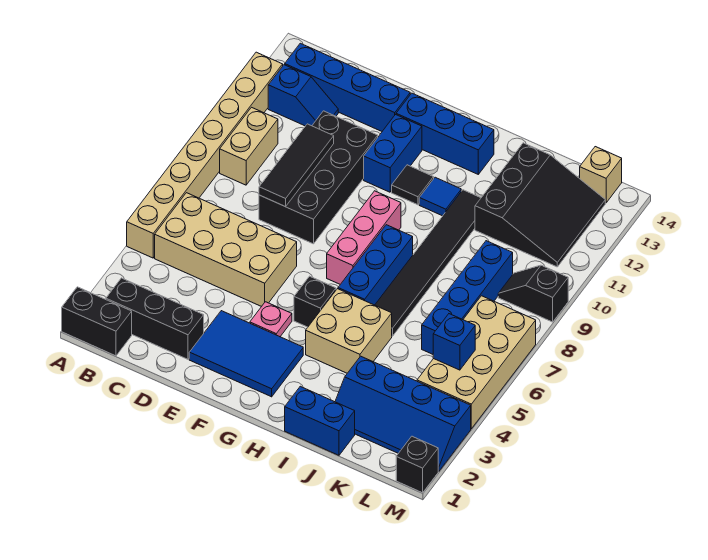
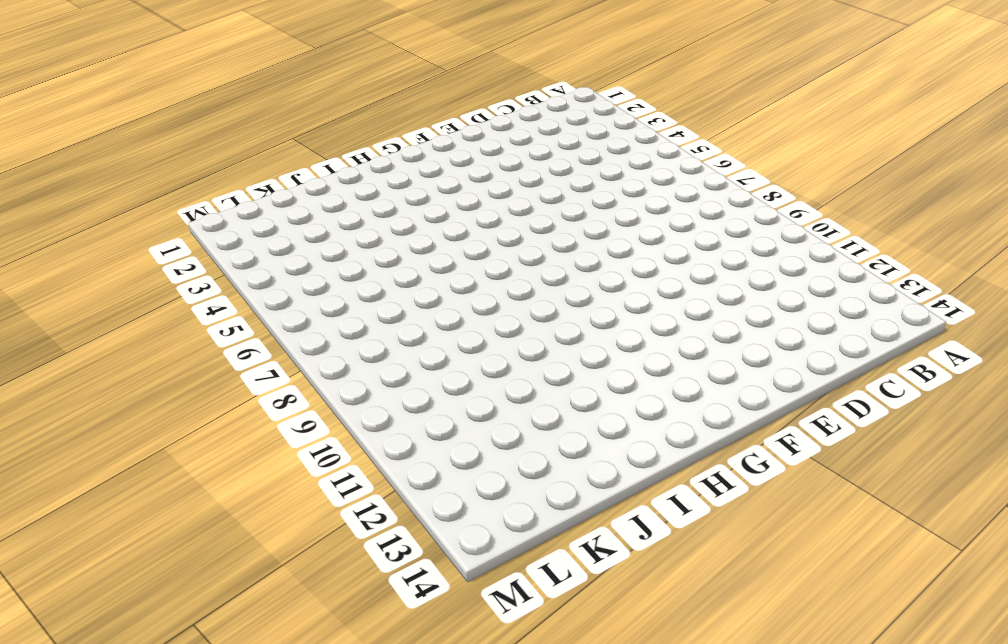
none -> black brick A1:B1 level 1
none -> tan brick A5:A12 level 1
none -> black brick B2:D2 level 1

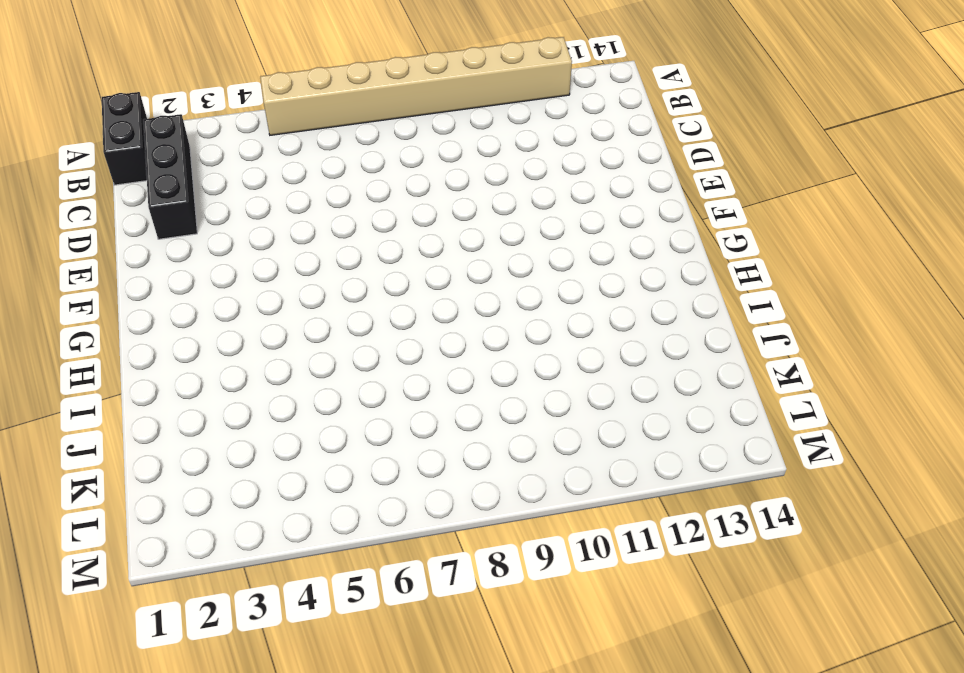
none -> tan brick B5:E6 level 1
none -> tan brick B9:B10 level 1
none -> blue slope B12:C12 level 1 top B

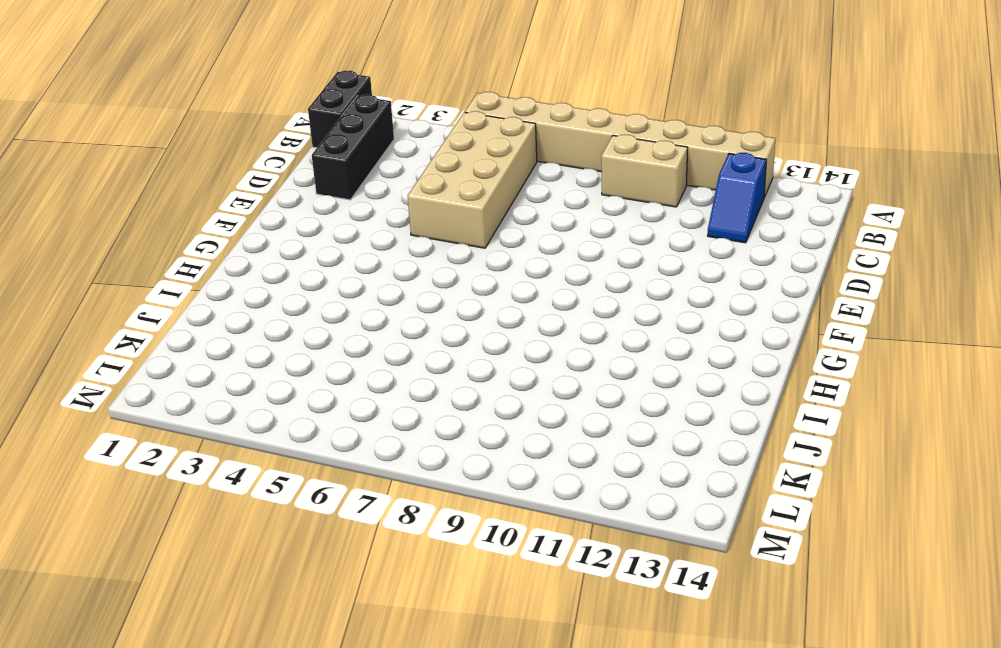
none -> blue brick B13:E13 level 1
none -> black brick D8:E11 level 1
none -> blue tile E2:G3 level 1

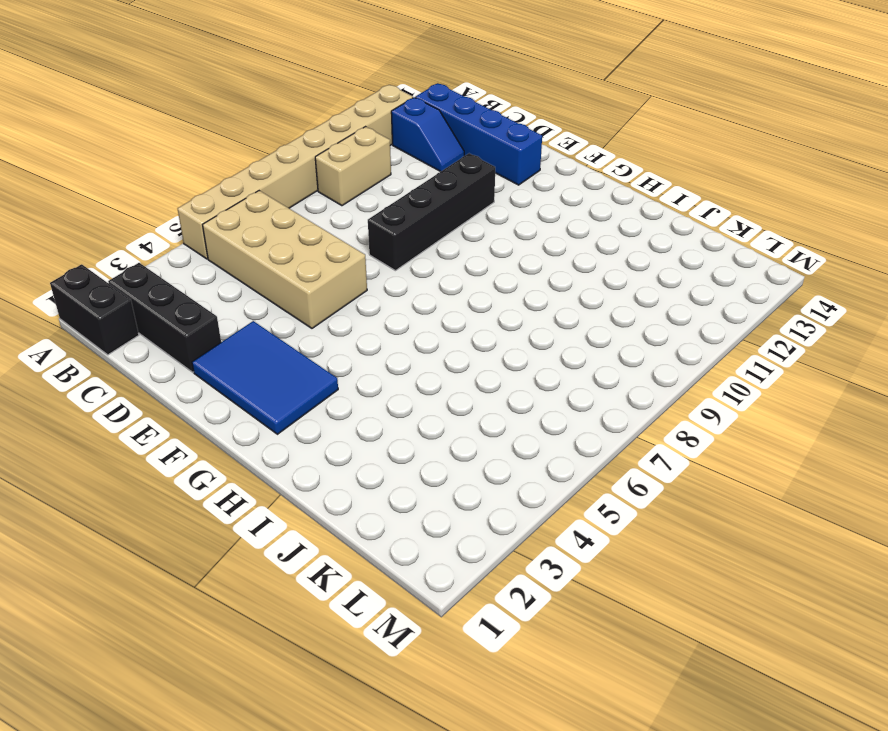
black brick E8:E11 level 1 -> black brick D8:E11 level 1
none -> pink plate F4 level 1
none -> blue brick F11:F12 level 1
none -> blue brick F13:H13 level 1

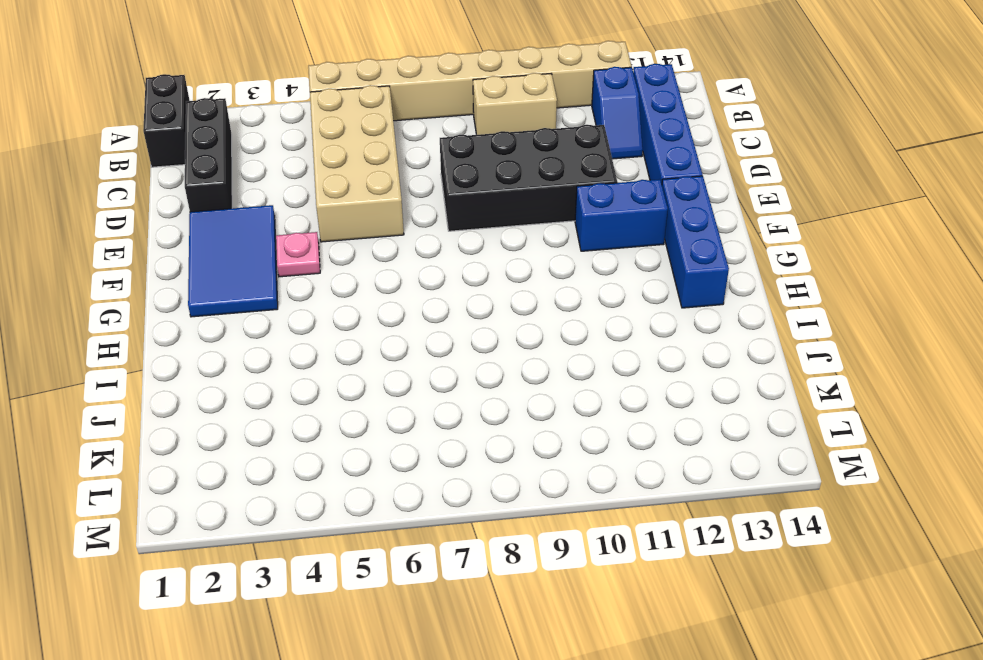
none -> black brick G5 level 1
none -> pink brick G7:G9 level 1
none -> black tile G11 level 1

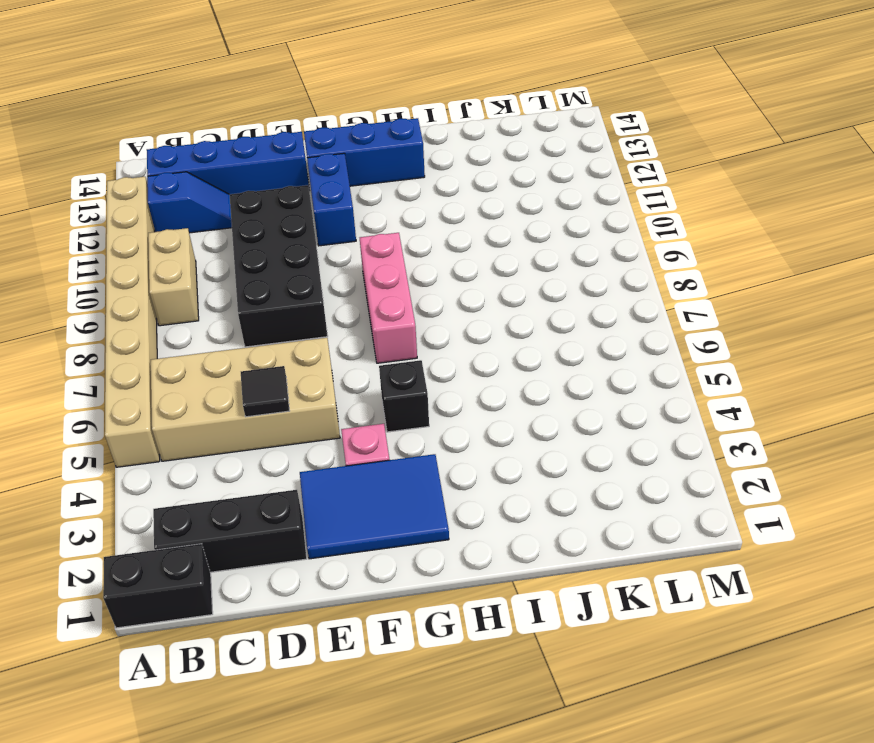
black tile D5 level 2 -> black tile G11 level 1
none -> tan brick H4:I5 level 1
none -> blue brick H6:H8 level 1
none -> blue tile H11 level 1

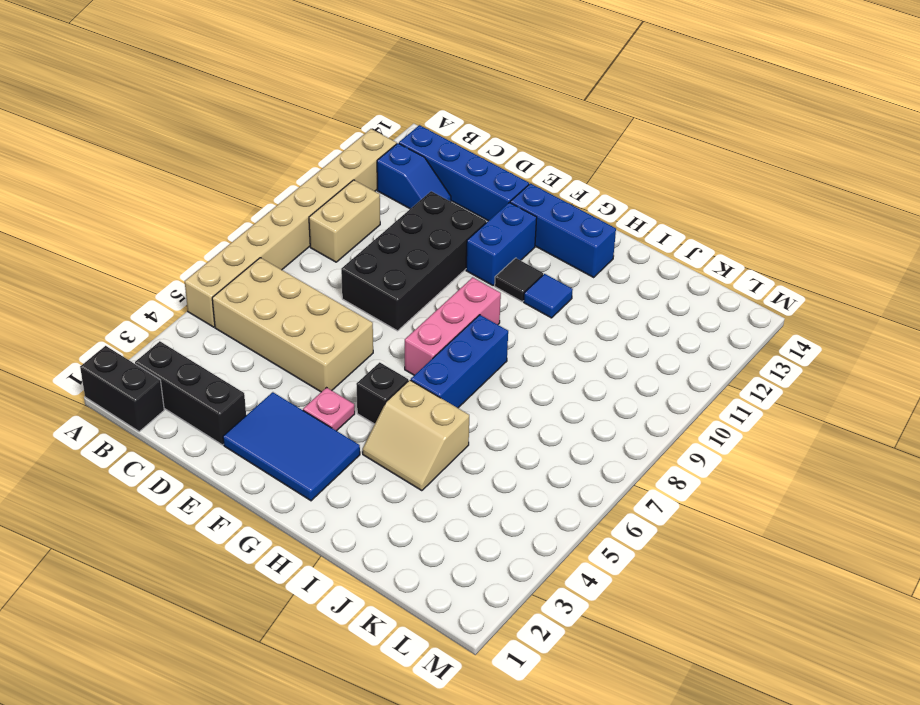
tan slope H4:I5 level 1 top 5 -> tan brick H4:I5 level 1
none -> blue brick I1:J1 level 1
none -> black tile I6:I11 level 1
none -> blue slope J2:M3 level 1 top 3

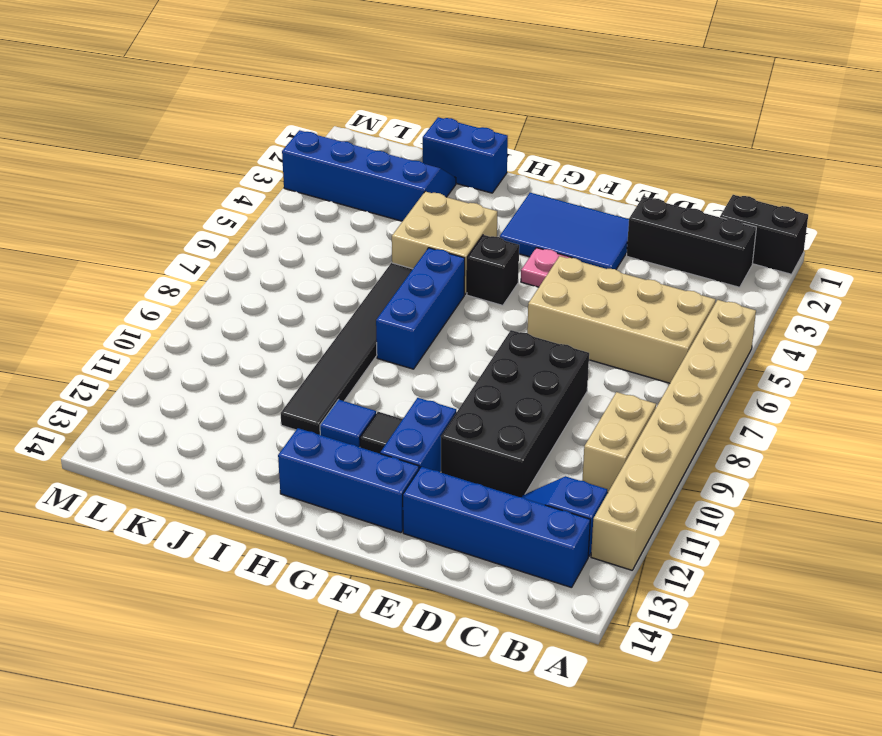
none -> pink brick G7:G9 level 1
none -> black slope J11:L13 level 1 top J
none -> blue brick K6:K9 level 1

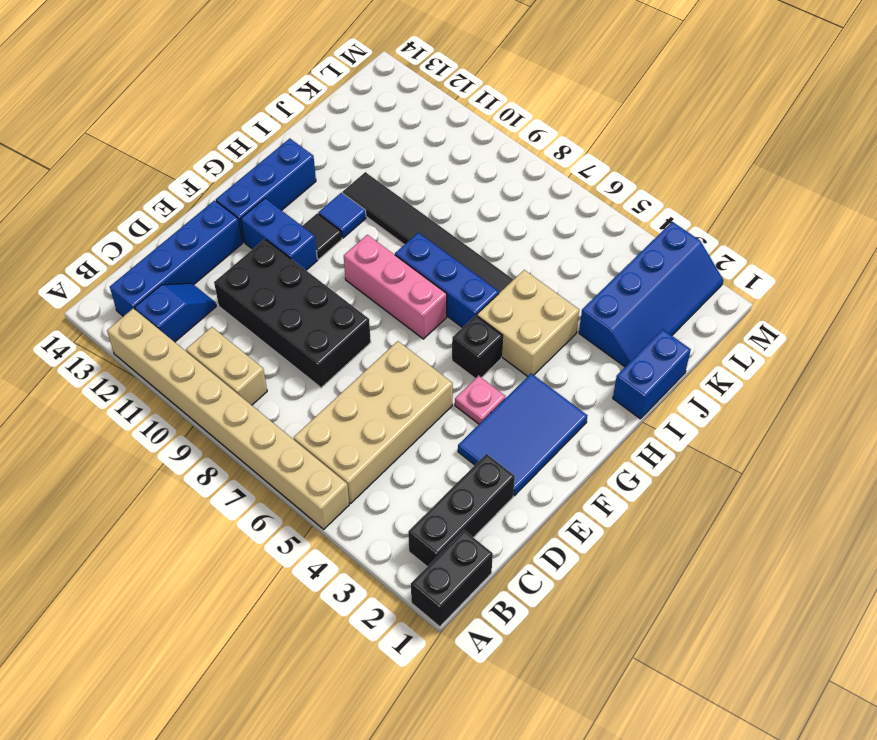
none -> black slope J11:L13 level 1 top J
none -> blue brick K6:K9 level 1
none -> tan brick L4:M7 level 1

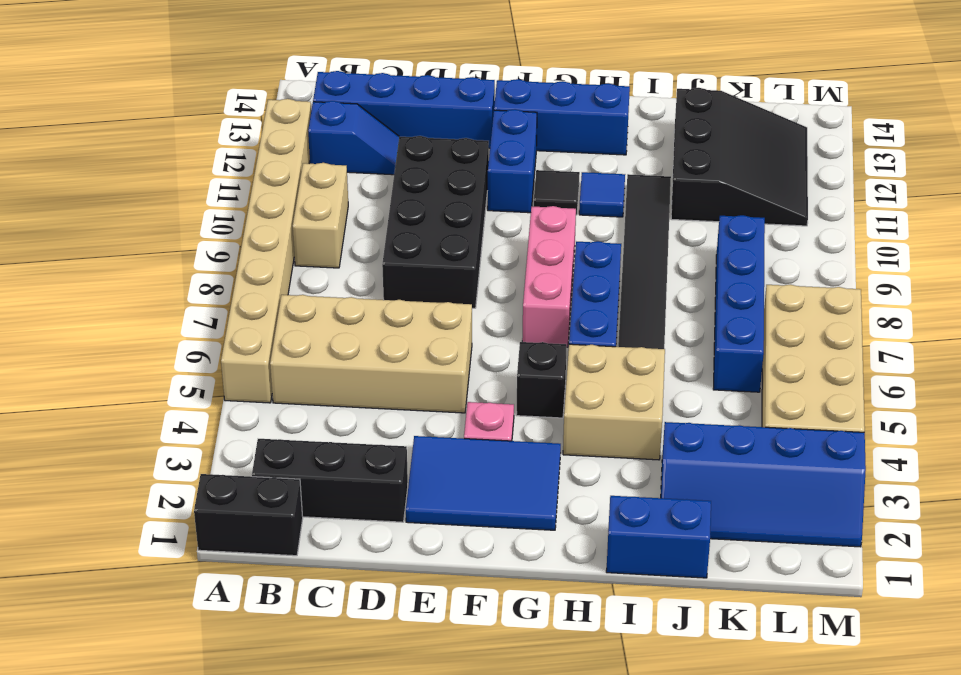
none -> black slope L9:M9 level 1 top M
none -> tan brick L14 level 1
none -> black brick M1 level 1

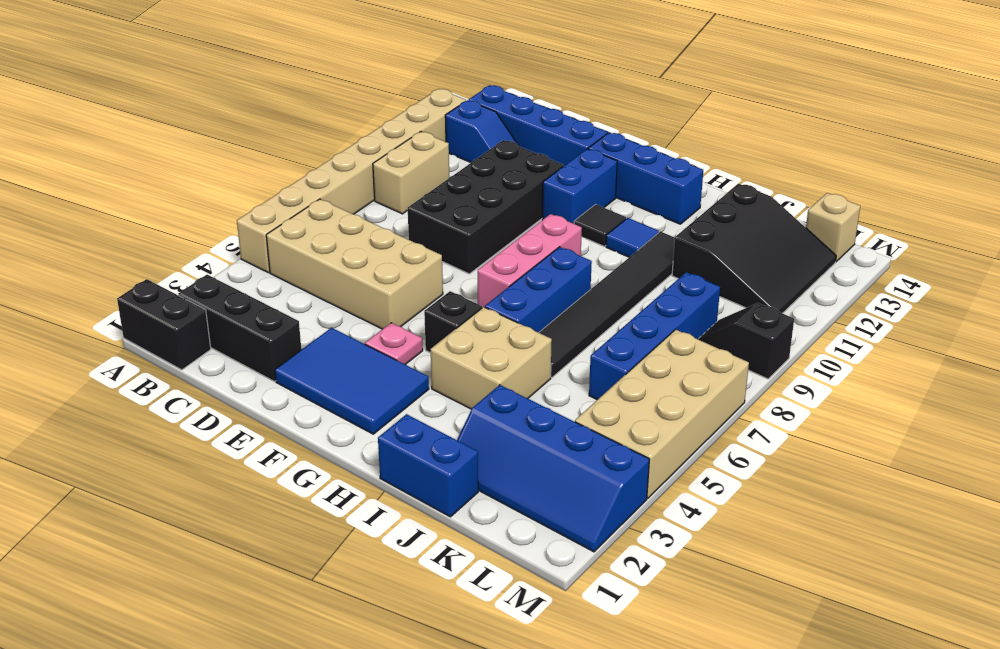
none -> black brick M1 level 1
none -> black tile D8:D10 level 2
none -> blue brick L5 level 2

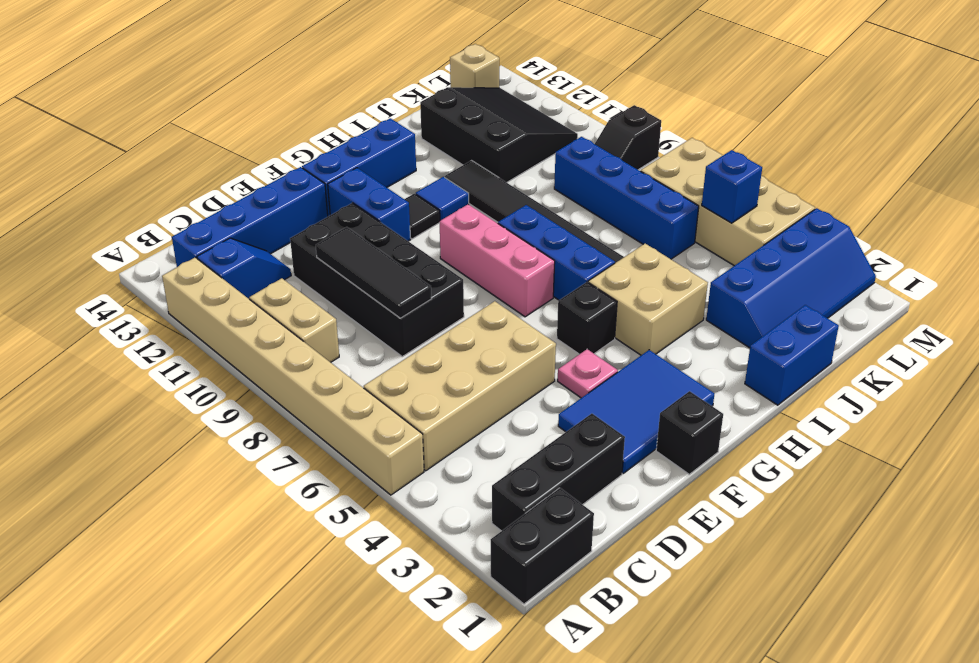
black brick F1 level 1 -> black brick M1 level 1

